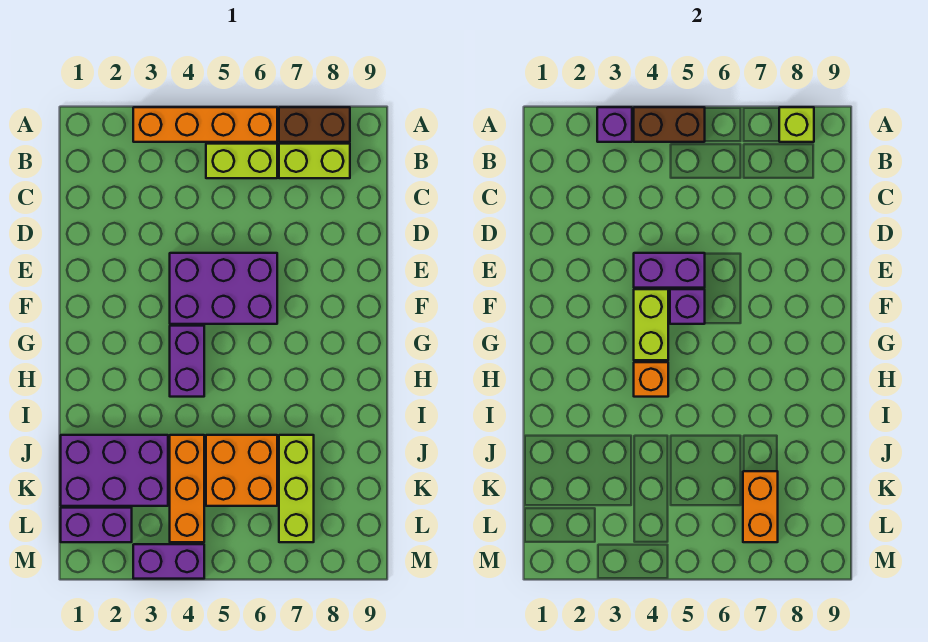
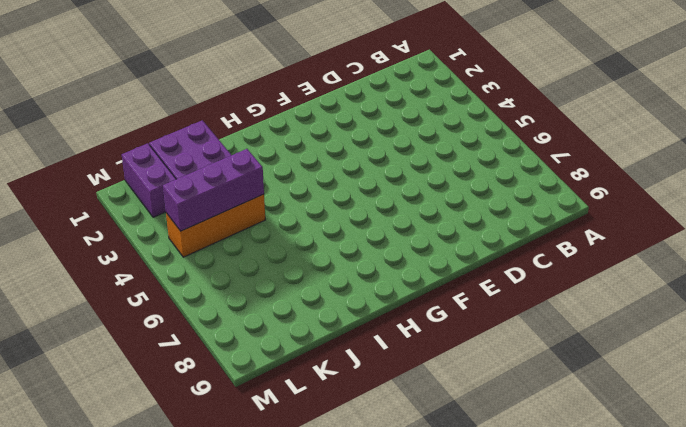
purple brick J4:L4 level 2 -> none
none -> orange brick A3:A6 level 1
none -> brown brick A7:A8 level 1
none -> lime brick B5:B6 level 1

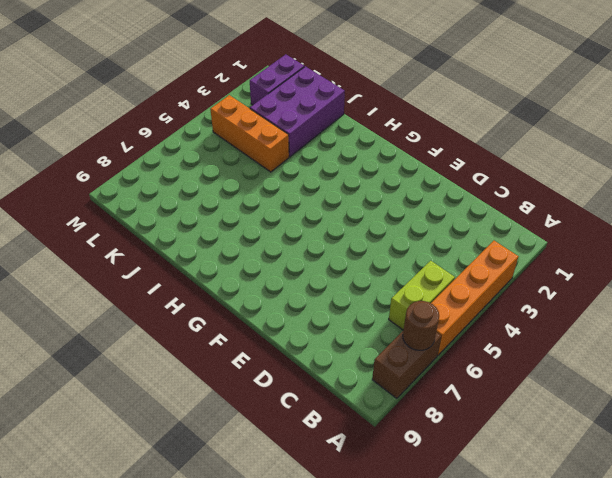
brown round brick A7 level 2 -> none
none -> lime brick B7:B8 level 1
none -> purple brick E4:F6 level 1
none -> purple brick G4:H4 level 1

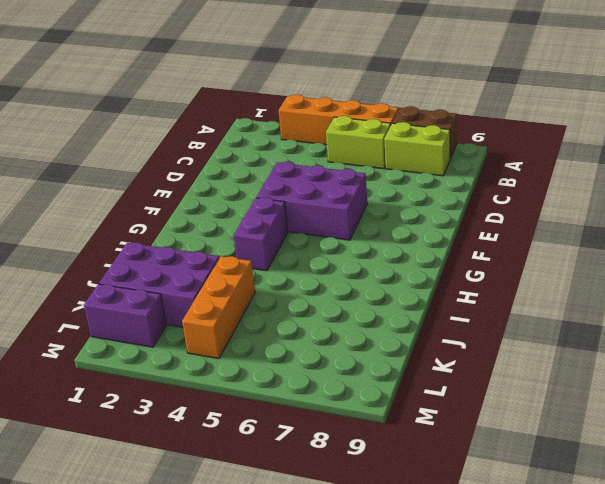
none -> orange brick J5:K6 level 1
none -> lime brick J7:L7 level 1
none -> purple brick M3:M4 level 1

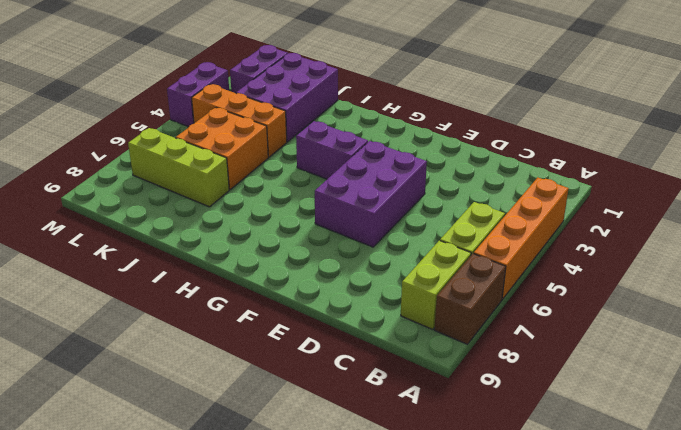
none -> purple brick A3 level 2
none -> brown brick A4:A5 level 2
none -> lime brick A8 level 2

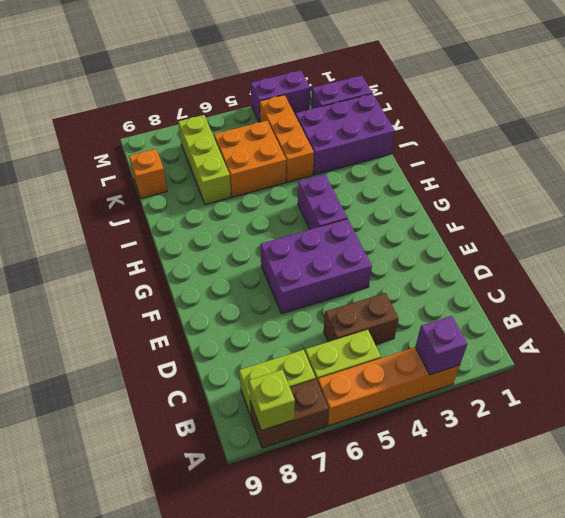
brown brick C4:C5 level 1 -> brown brick A4:A5 level 2
orange brick K9 level 1 -> orange brick H4 level 2
none -> purple brick E4:E5 level 2
none -> lime brick F4:G4 level 2
none -> purple brick F5 level 2

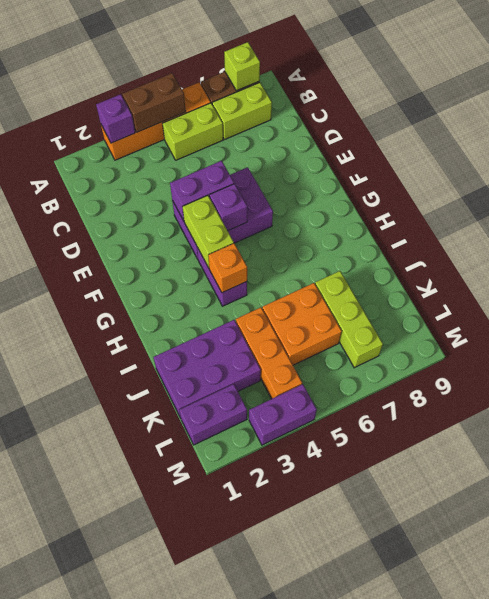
none -> orange brick K7:L7 level 2

